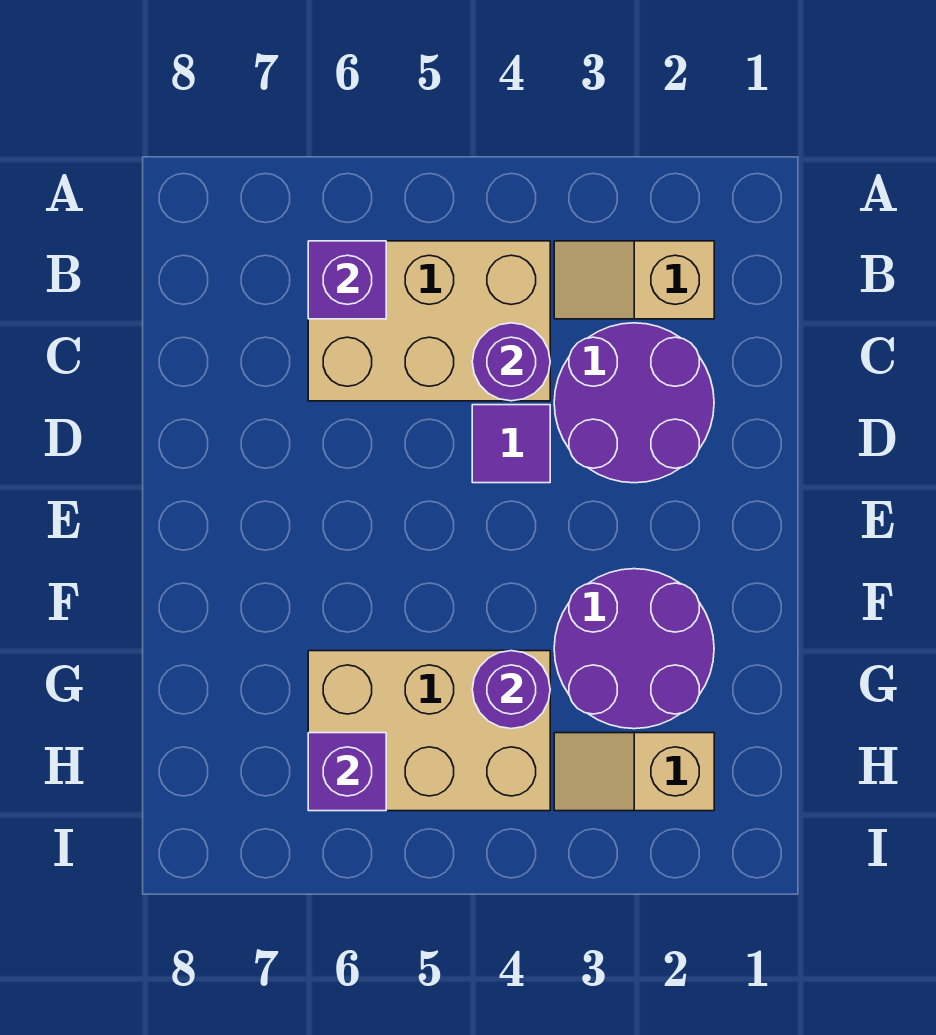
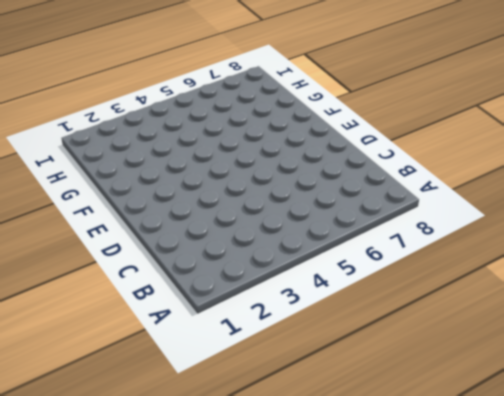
none -> tan slope B2:B3 level 1 top 2
none -> tan brick B4:C6 level 1

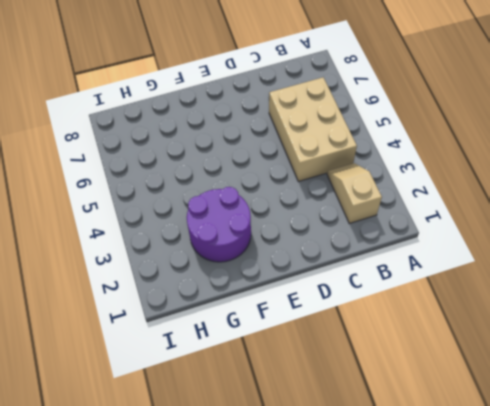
none -> purple round brick C2:D3 level 1
none -> purple tile D4 level 1

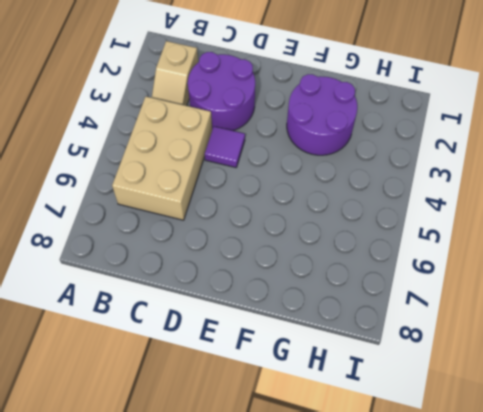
none -> tan brick G4:H6 level 1
none -> tan slope H2:H3 level 1 top 2

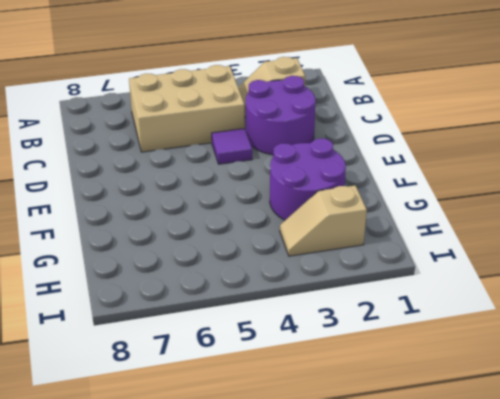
none -> tan brick G4:H6 level 1
none -> purple brick B6 level 2

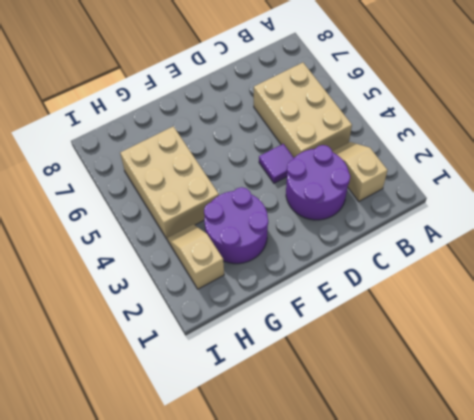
none -> purple brick B6 level 2
none -> purple round brick C4 level 2

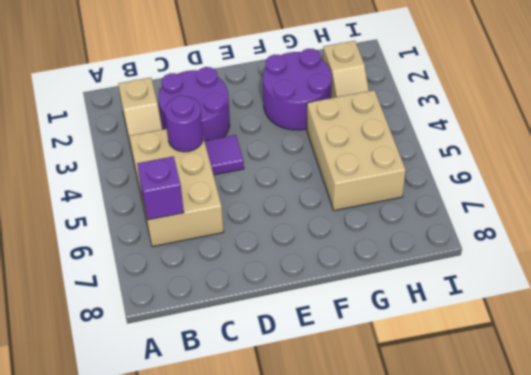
none -> purple round brick G4 level 2
none -> purple brick H6 level 2

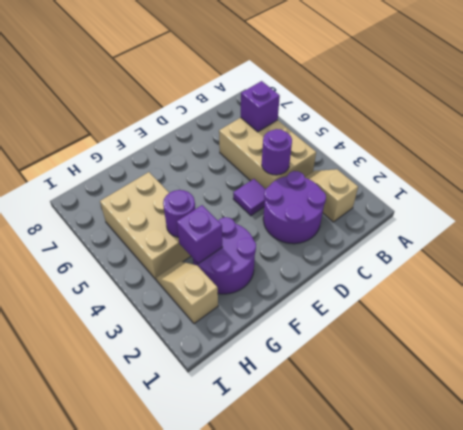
purple brick G3 level 2 -> purple brick H6 level 2

